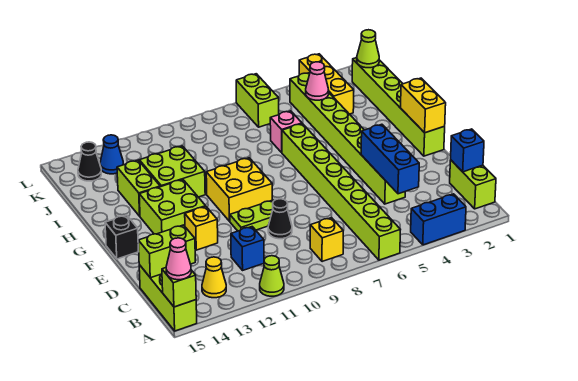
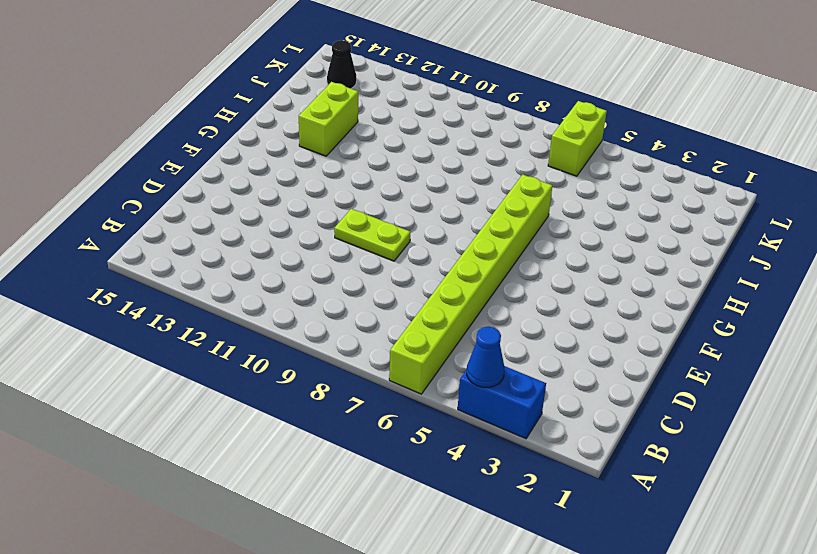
blue cone A4 level 2 -> blue cone K13 level 1
none -> lime cone A11 level 1
none -> lime brick A15:C15 level 1
none -> lime brick B1:C1 level 1
none -> yellow brick B8 level 1

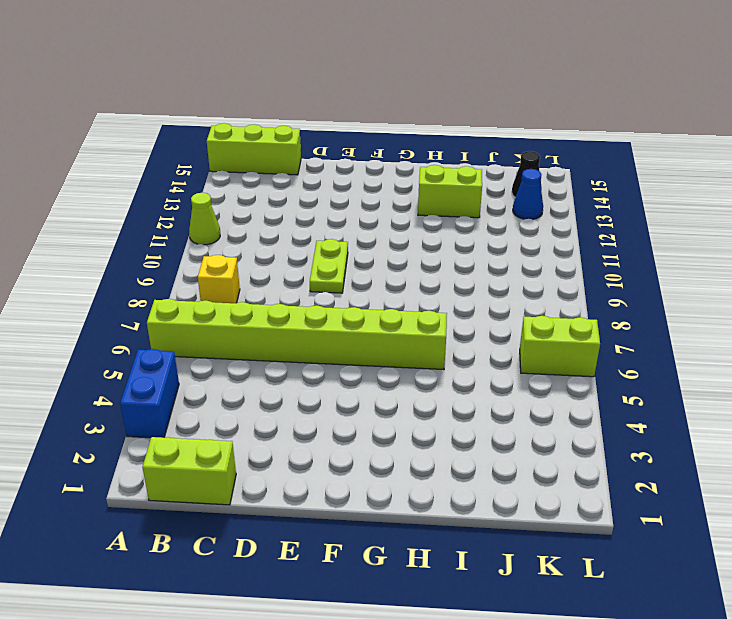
none -> yellow cone B13 level 1
none -> blue brick C11 level 1
none -> lime brick D4:K4 level 1
none -> black cone D9 level 1

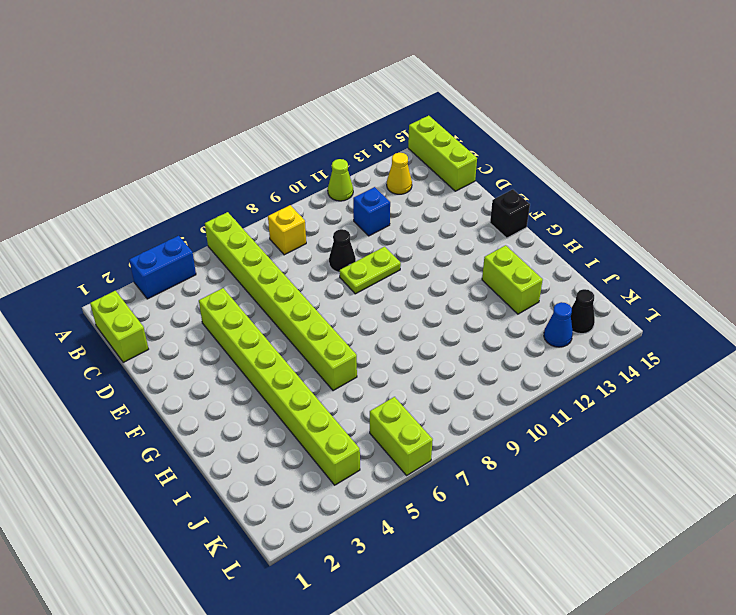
none -> yellow brick E12 level 1
none -> lime brick F1:K1 level 1
none -> yellow brick F9:G10 level 1
none -> lime brick F12:G13 level 1

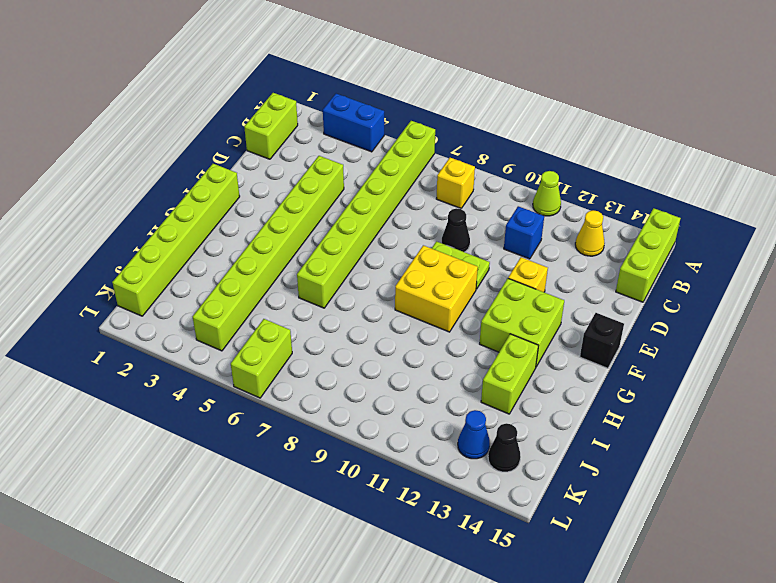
none -> lime brick H11:I12 level 1
none -> pink brick I6 level 1
none -> yellow brick J3:L3 level 1
none -> lime brick A15 level 2

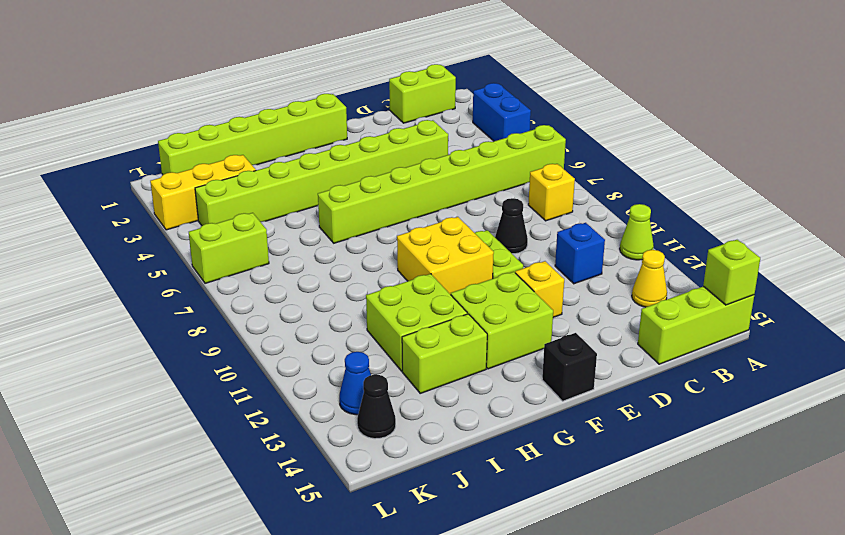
none -> pink brick I6 level 1
none -> blue brick C1 level 2
none -> blue brick C4:E4 level 2
none -> lime brick C14:C15 level 2

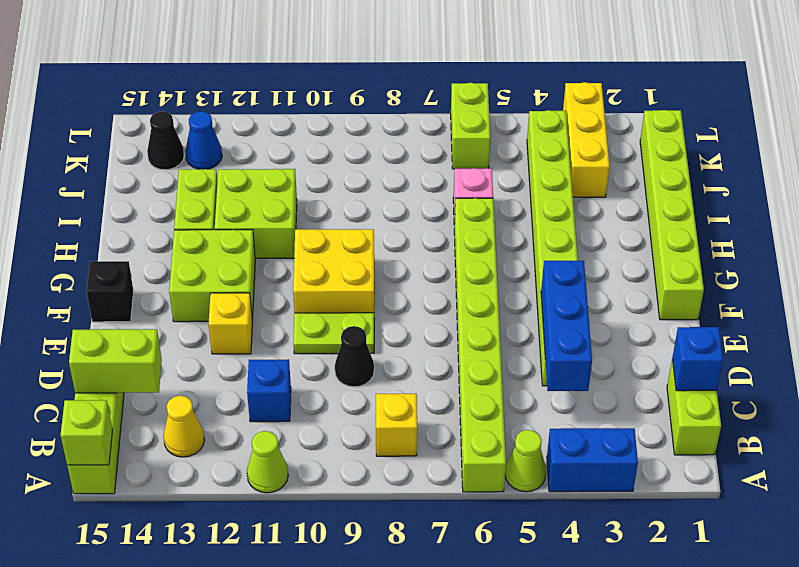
lime cone A5 level 1 -> lime cone K1 level 2
none -> yellow brick F1:G1 level 2
none -> pink cone J4 level 2
none -> pink cone A15 level 3

